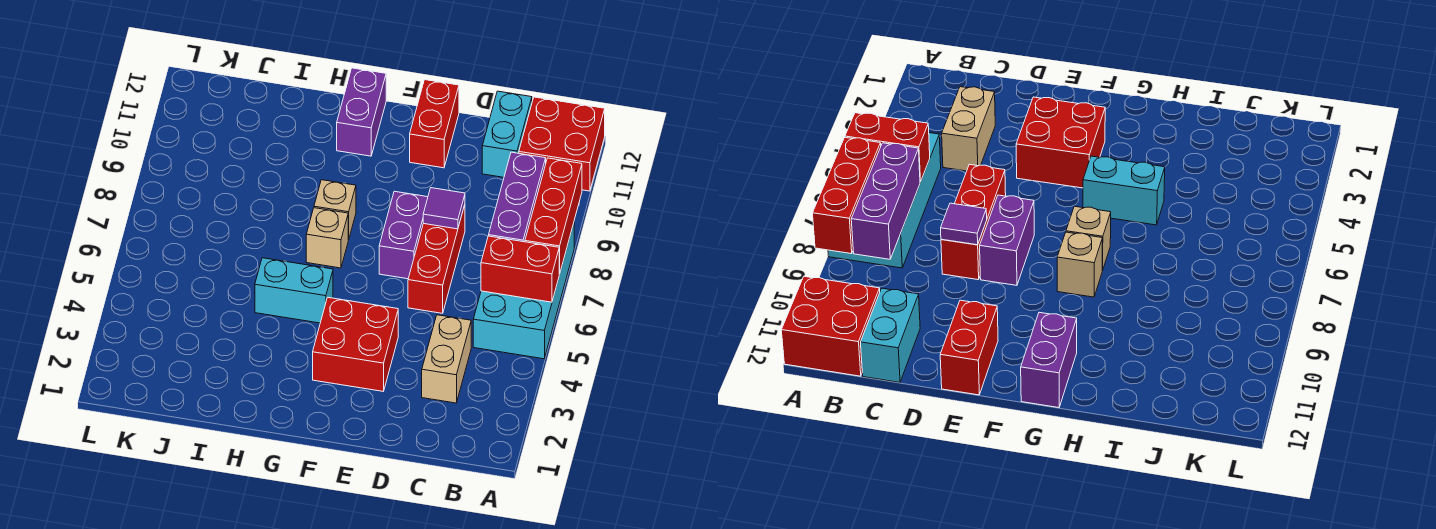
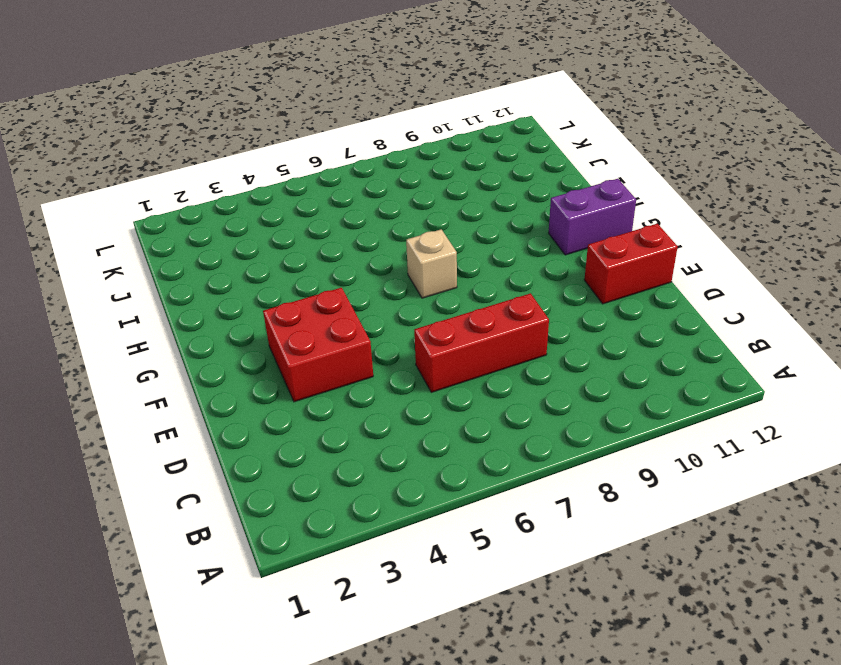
none -> cyan brick A5:B8 level 1
none -> red brick A11:B12 level 1
none -> tan brick C3:C4 level 1

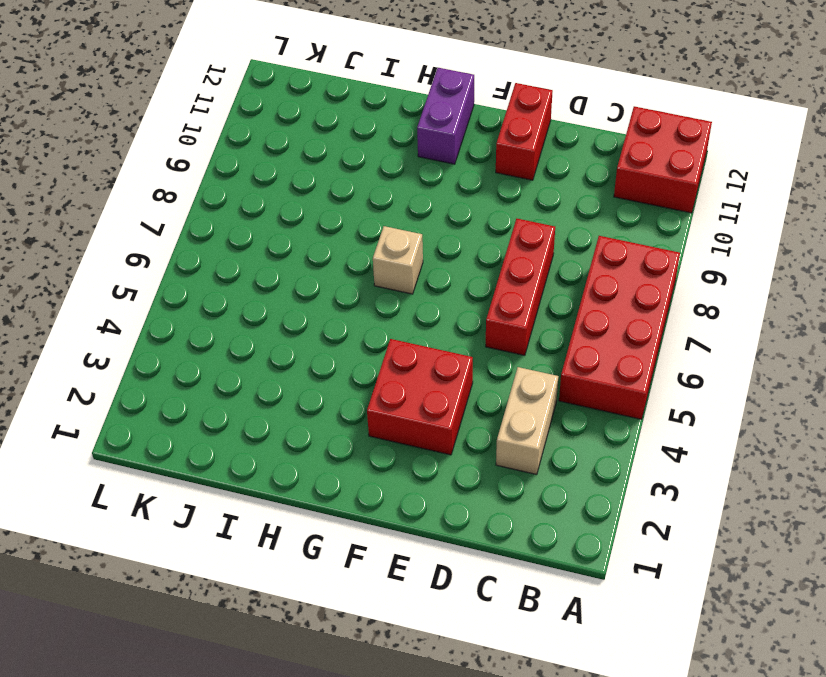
red brick A5:B8 level 1 -> cyan brick A5:B8 level 1
none -> cyan brick C11:C12 level 1
none -> purple brick E7:E8 level 1
none -> cyan brick G5:H5 level 1

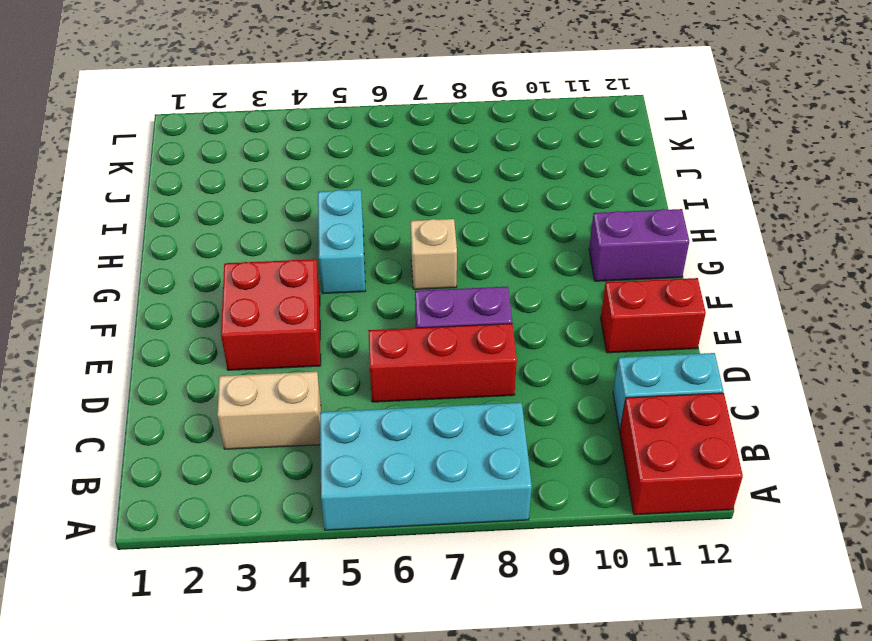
none -> tan brick G8 level 1
none -> red brick A6:B6 level 2
none -> red brick A7:A9 level 2

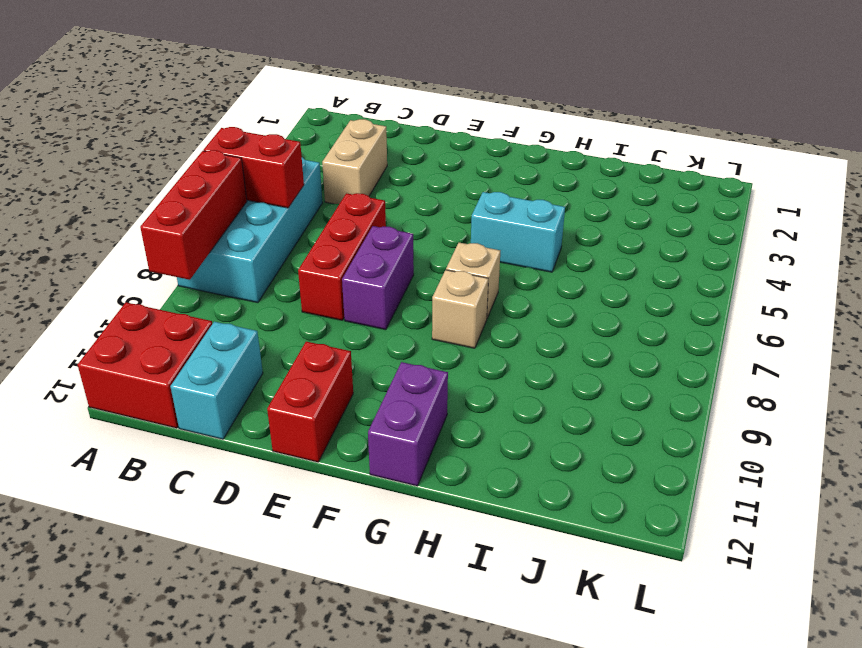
none -> red brick E3:F4 level 1
none -> purple brick B7:B9 level 2
none -> purple tile D8 level 2

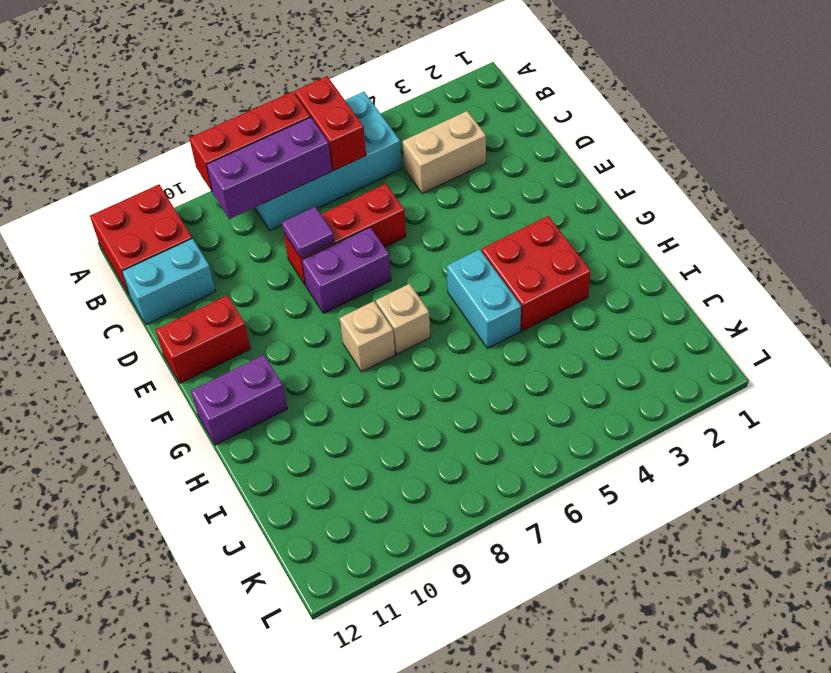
red brick G3:H4 level 1 -> red brick E3:F4 level 1

